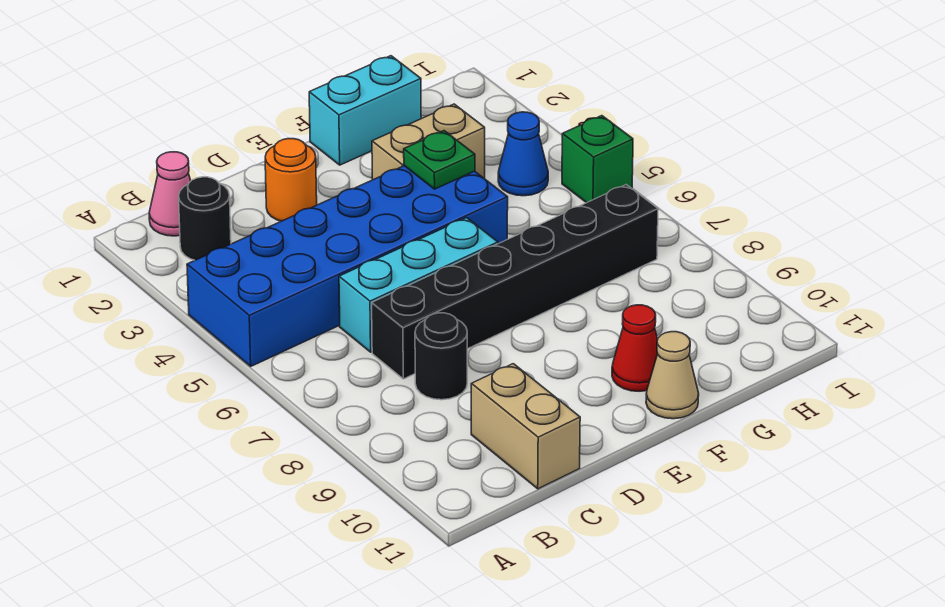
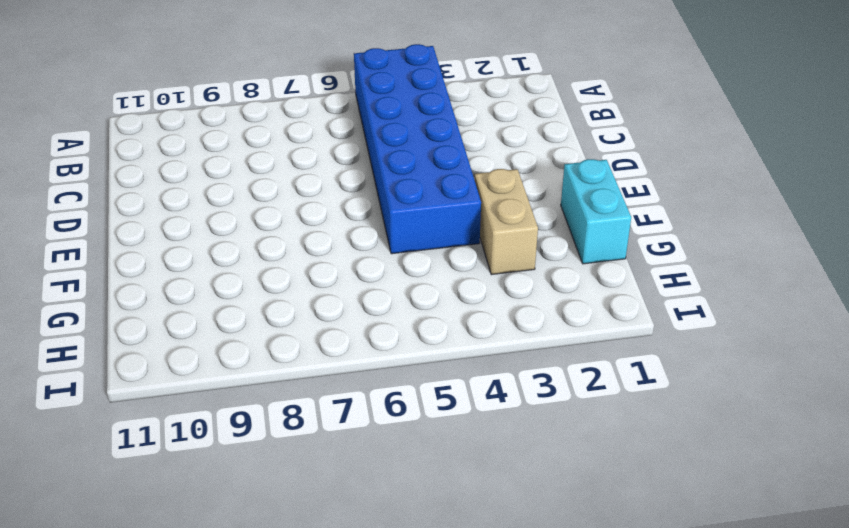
none -> pink cone B1 level 1
none -> black round brick B2 level 1
none -> cyan brick C6:E6 level 1

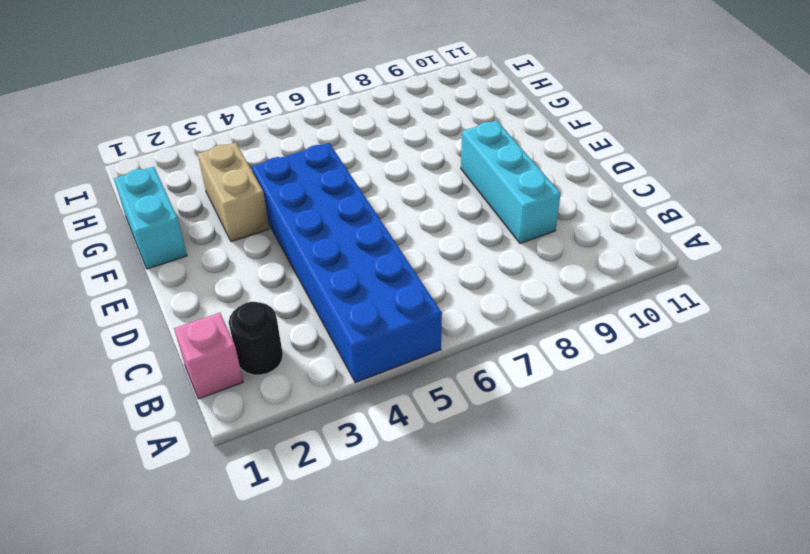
pink brick B1 level 1 -> pink cone B1 level 1
cyan brick C9:E9 level 1 -> cyan brick C6:E6 level 1
none -> black brick C7:H7 level 1
none -> black round brick C8 level 1
none -> tan brick C10:C11 level 1

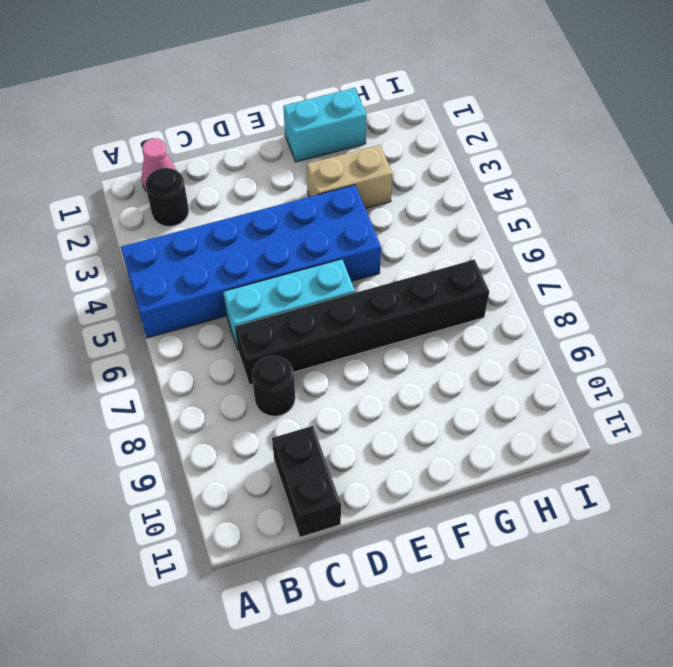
black brick C10:C11 level 1 -> tan brick C10:C11 level 1
none -> orange round brick D2 level 1
none -> red cone F10 level 1
none -> tan cone F11 level 1

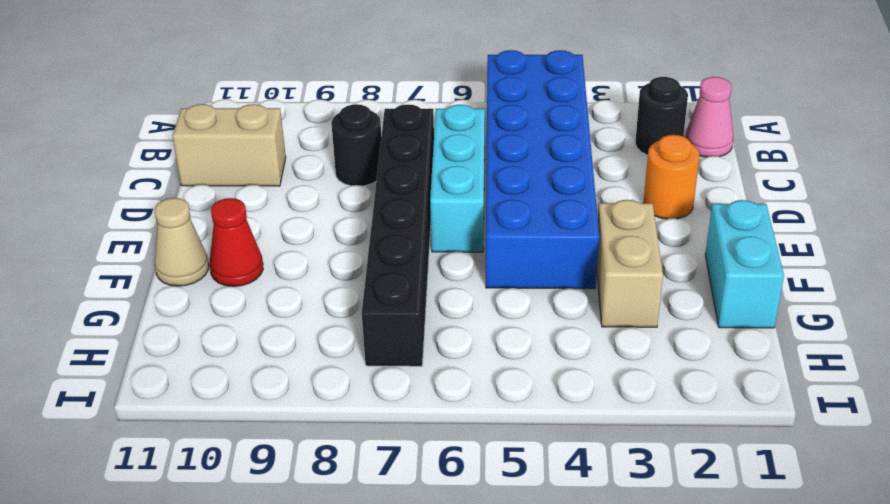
none -> blue cone H4 level 1
none -> green brick I5 level 1
none -> green plate F4 level 2

